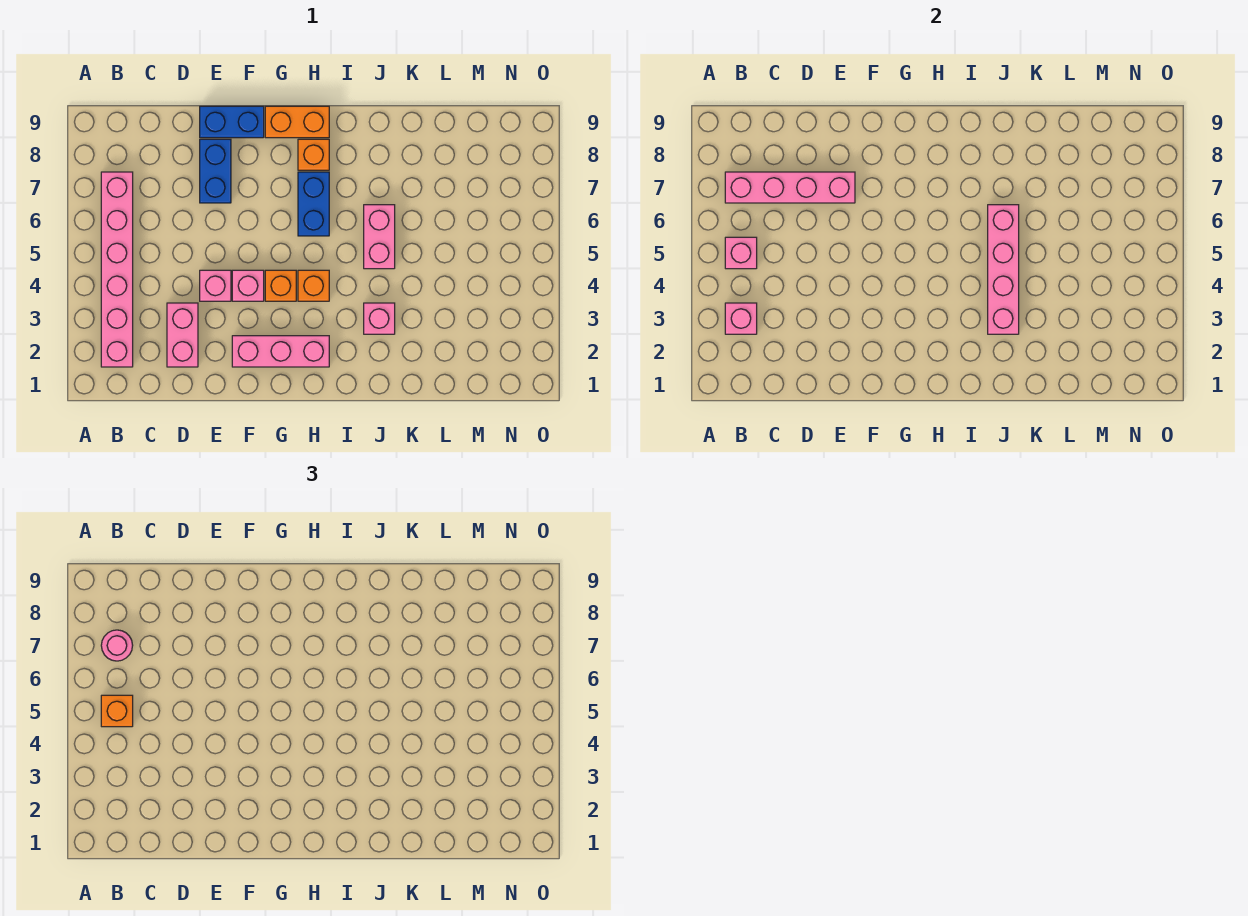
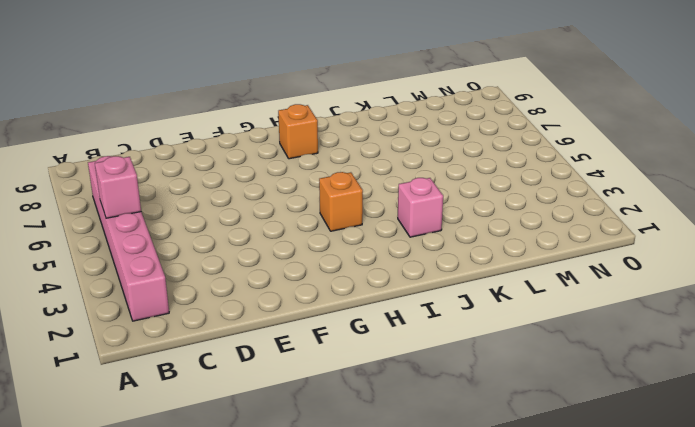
none -> pink brick D2:D3 level 1
none -> pink brick E4 level 1
none -> blue brick E7:E8 level 1

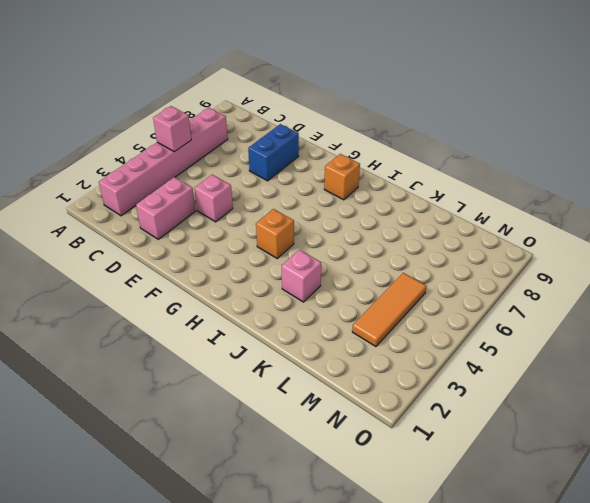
orange tile M3:M5 level 1 -> none
none -> blue brick E9:F9 level 1
none -> pink brick F2:H2 level 1
none -> pink brick F4 level 1

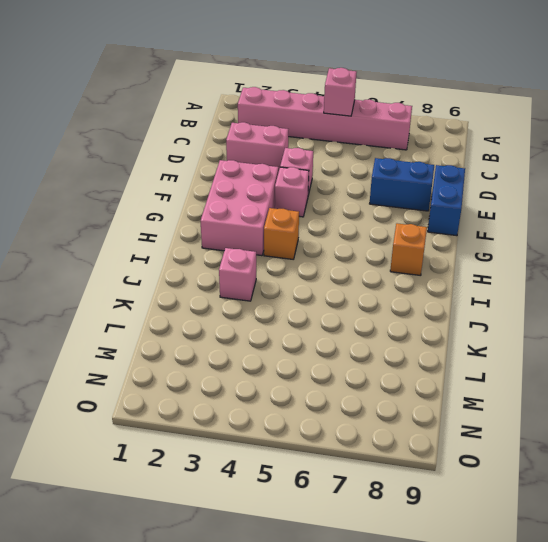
pink brick F2:H3 level 1 -> pink brick F2:H2 level 1
none -> orange brick G4 level 1
none -> orange brick G9:H9 level 1
none -> blue brick H6:H7 level 1

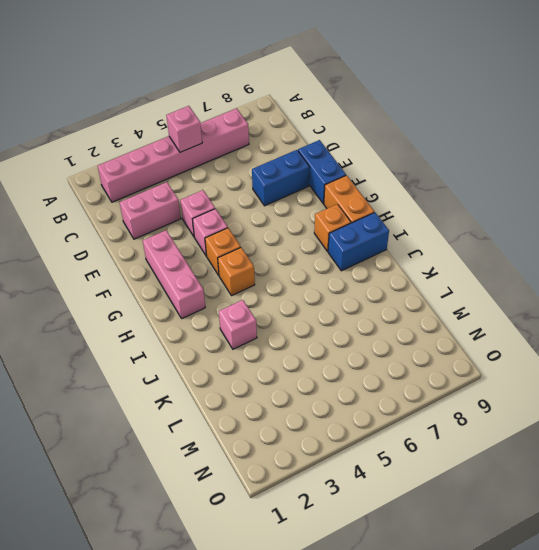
blue brick I8:I9 level 1 -> blue brick H6:H7 level 1
none -> pink brick J5:J6 level 1
none -> pink brick B3 level 2
none -> pink brick B7:E7 level 2

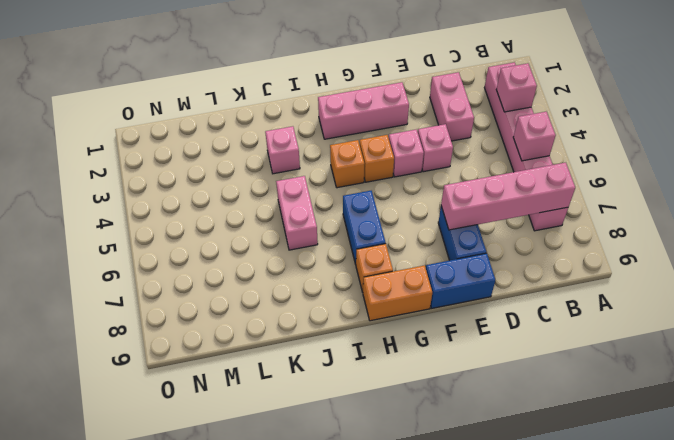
none -> pink brick J3:J6 level 2
none -> orange brick B5 level 3
none -> pink round brick B7 level 3

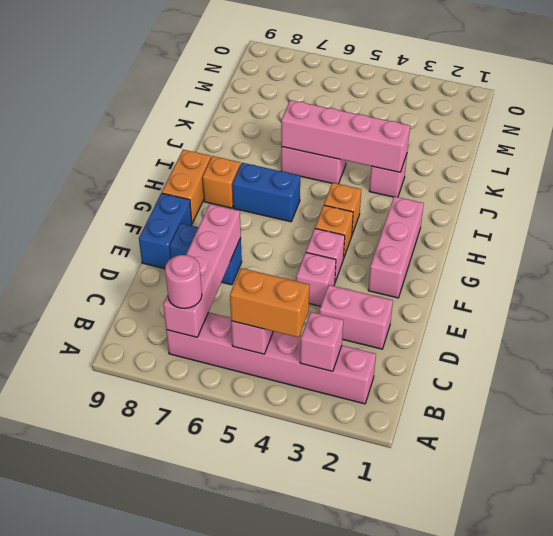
orange brick B4:B5 level 3 -> orange brick B5 level 3

